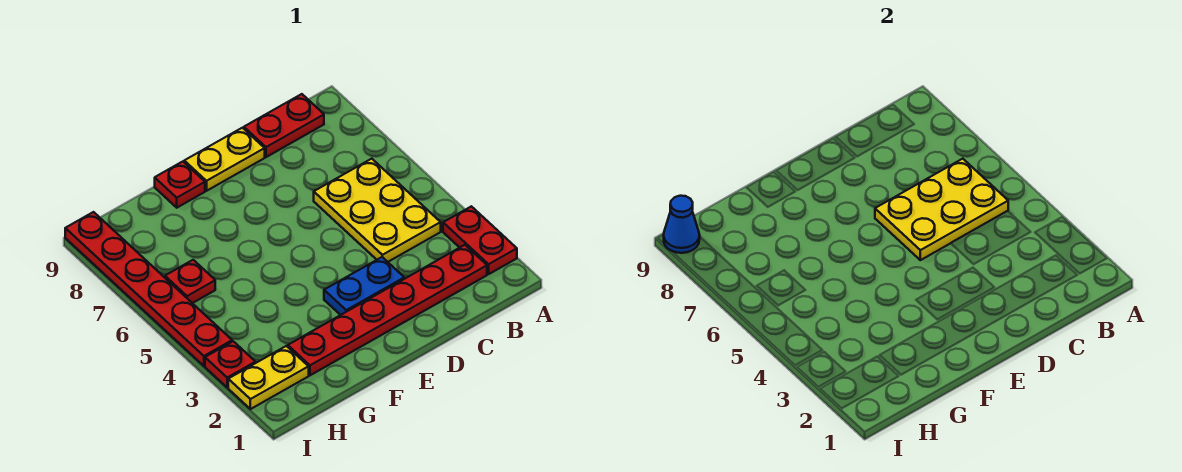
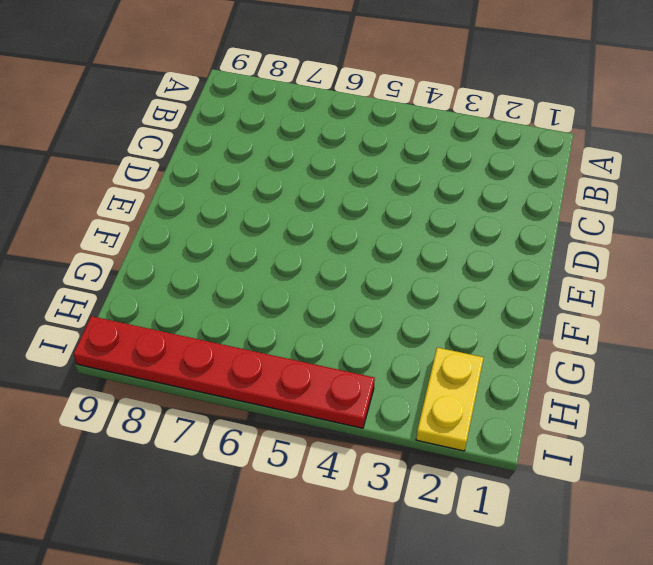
none -> red plate A2:A3 level 1
none -> red plate B2:G2 level 1
none -> yellow plate B4:C6 level 1

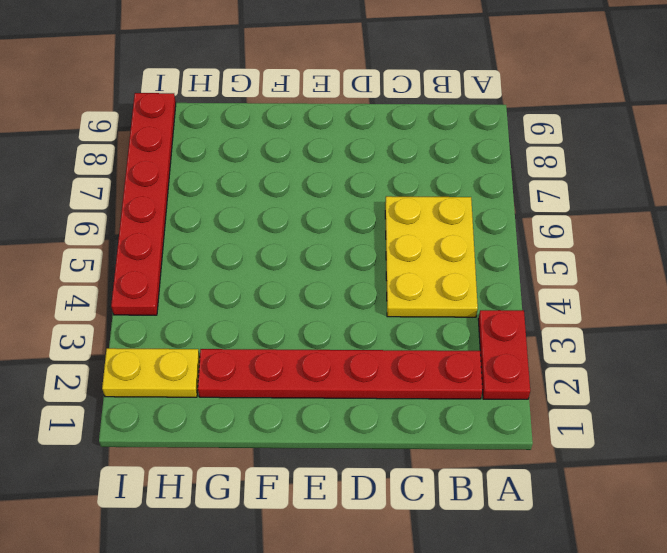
none -> red plate B9:C9 level 1
none -> blue plate D3:E3 level 1
none -> yellow plate D9:E9 level 1

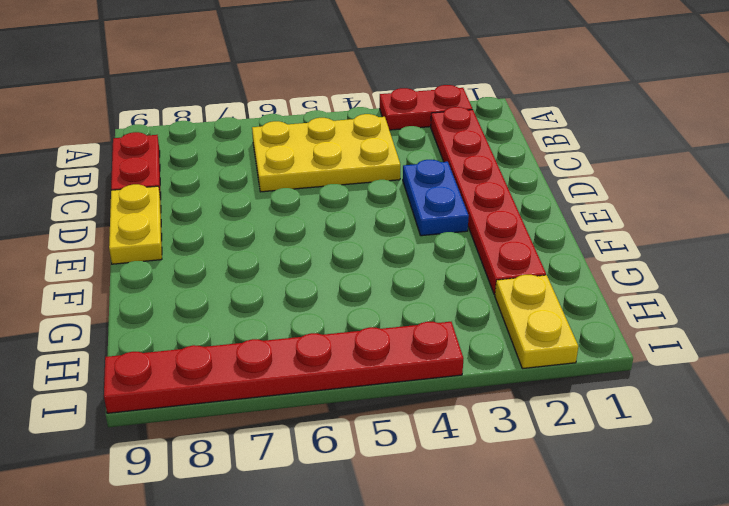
none -> red plate F9 level 1
none -> red plate H6 level 1
none -> red plate I3 level 1

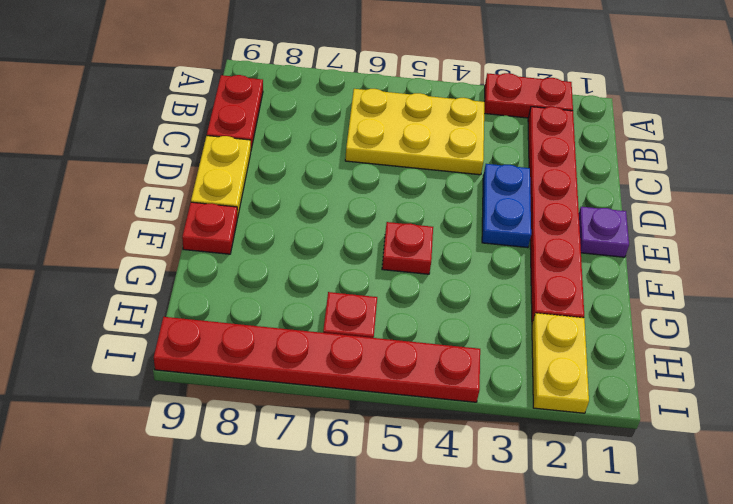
purple plate E1 level 1 -> none
red plate F5 level 1 -> red plate I3 level 1
none -> yellow plate B5:D6 level 2
none -> blue cone I9 level 2

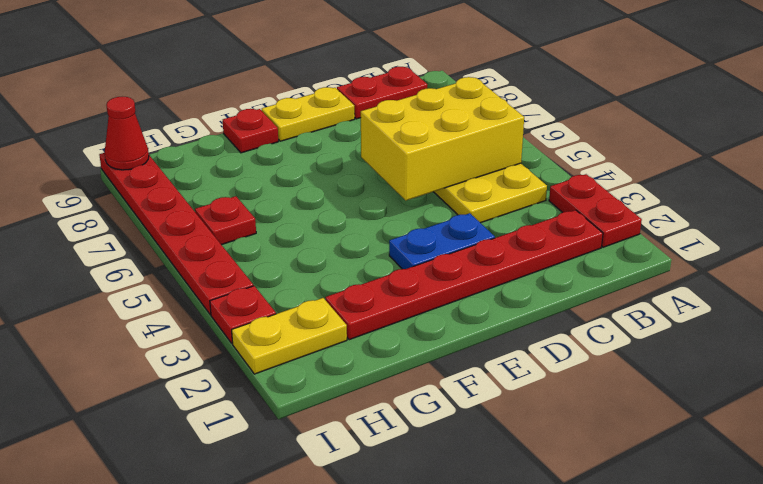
yellow brick B5:D6 level 2 -> yellow plate B5:D6 level 2
red cone I9 level 2 -> blue cone I9 level 2

